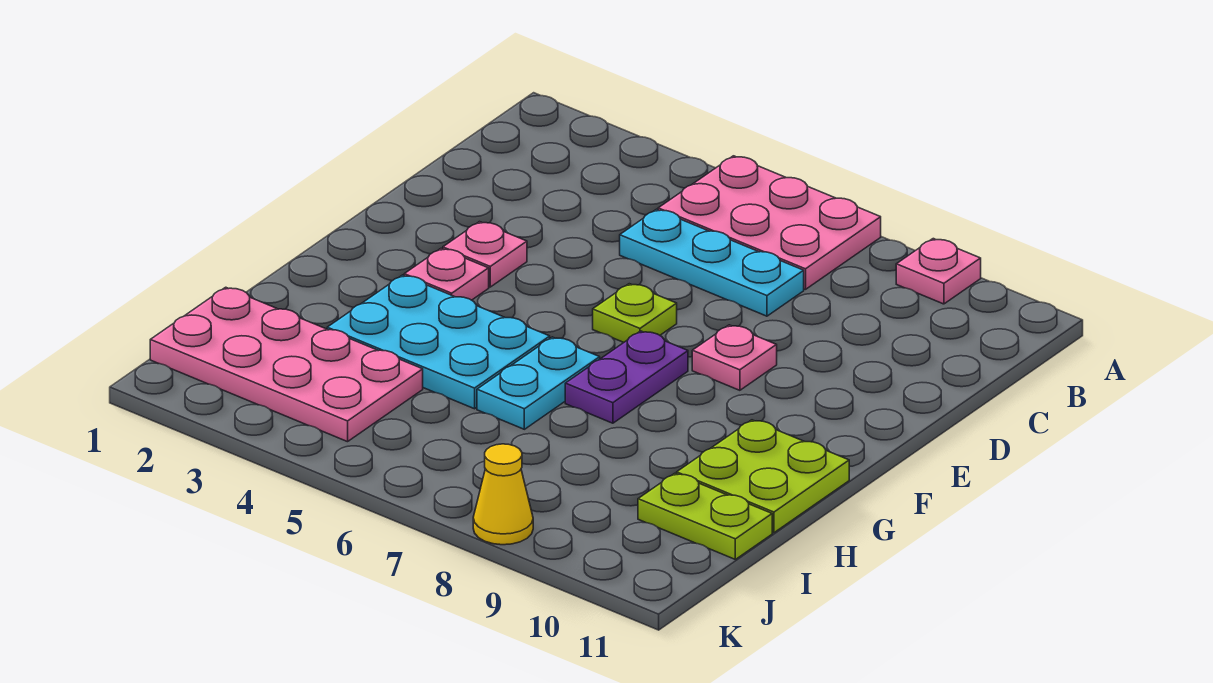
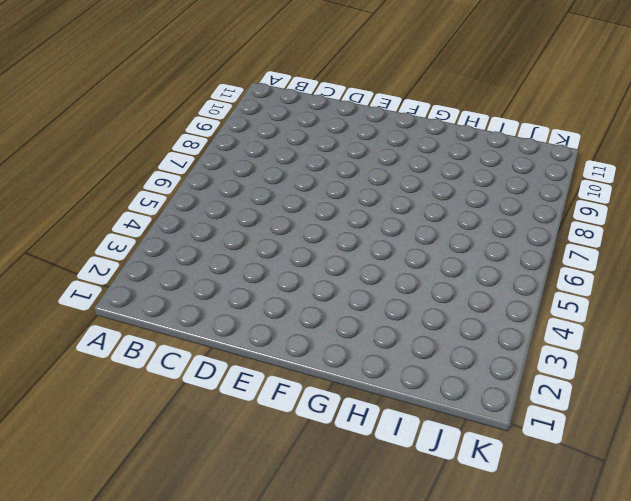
none -> pink plate A5:B7 level 1
none -> pink plate A9 level 1
none -> cyan plate C5:C7 level 1

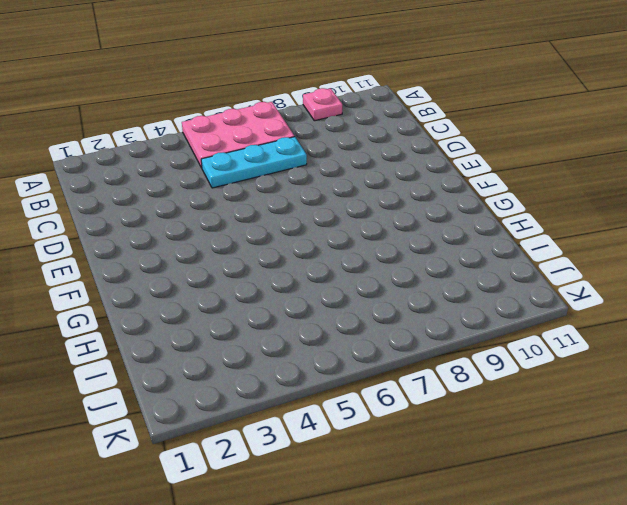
none -> pink plate E3 level 1
none -> lime plate E6 level 1
none -> pink plate E8 level 1

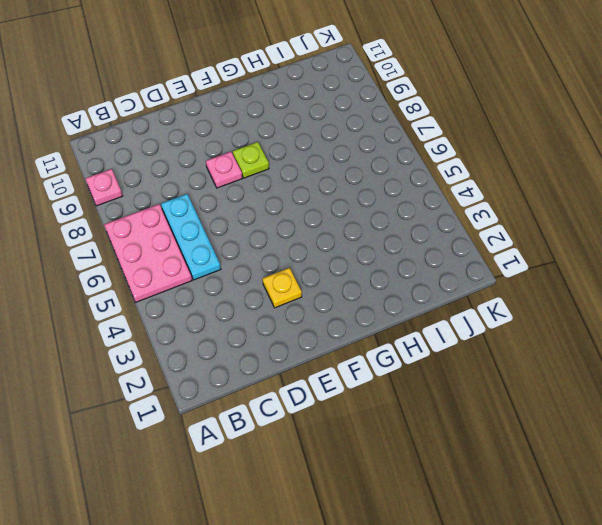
yellow plate E3 level 1 -> pink plate E3 level 1
lime plate F8 level 1 -> lime plate E6 level 1
none -> pink plate F3 level 1
none -> purple plate F7:G7 level 1
none -> cyan plate G3:H5 level 1

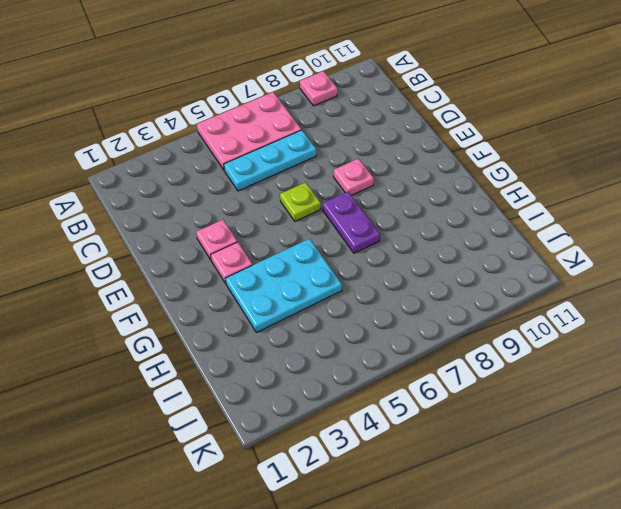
none -> cyan plate G6:H6 level 1
none -> lime plate G10:H11 level 1
none -> pink plate I1:J4 level 1

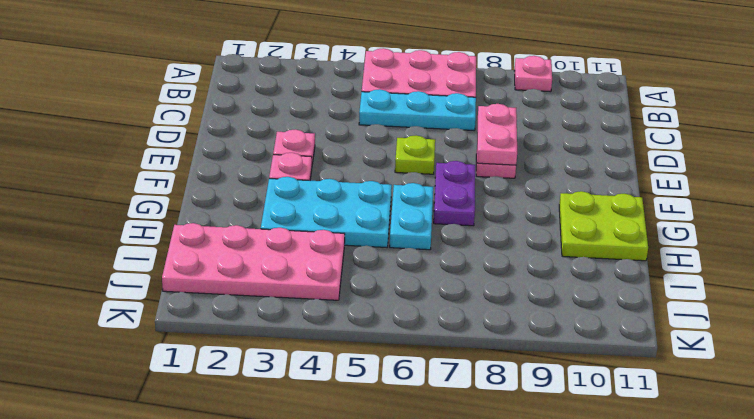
pink plate D8:E8 level 2 -> none
none -> lime plate I10:I11 level 1
none -> yellow cone K8 level 1

